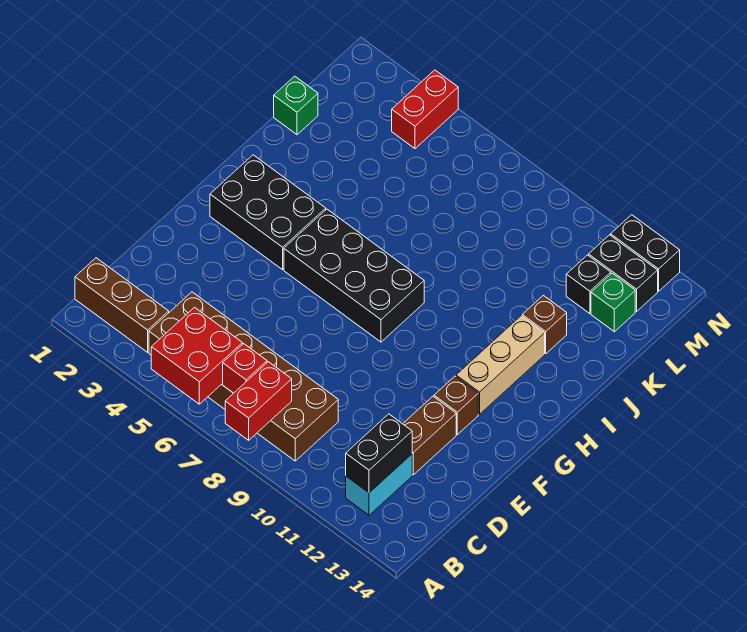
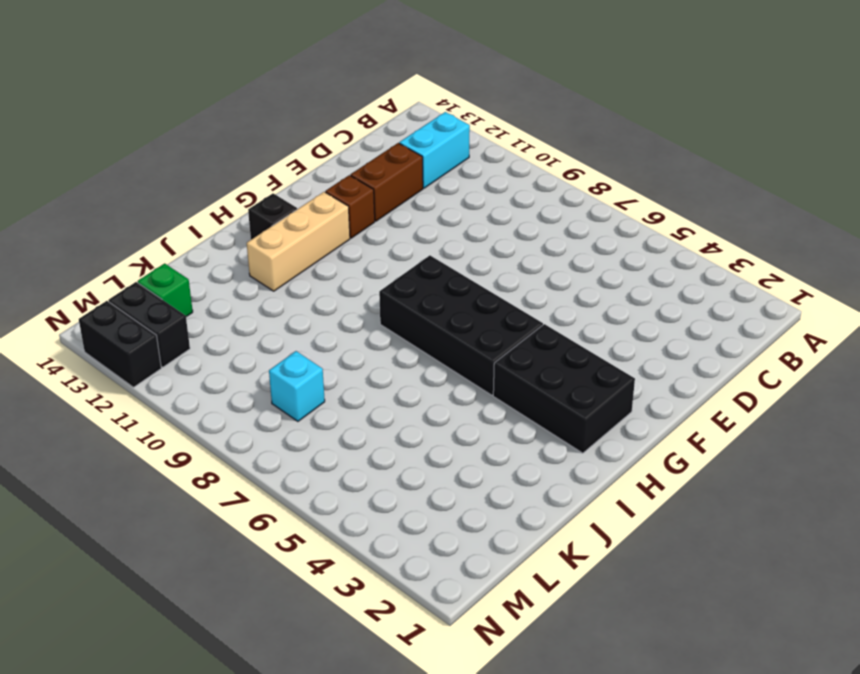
black brick H13 level 1 -> black brick L12 level 1
cyan brick L8 level 1 -> none
none -> brown brick B1:B3 level 1
none -> brown brick B4:C9 level 1
none -> brown brick J12 level 1

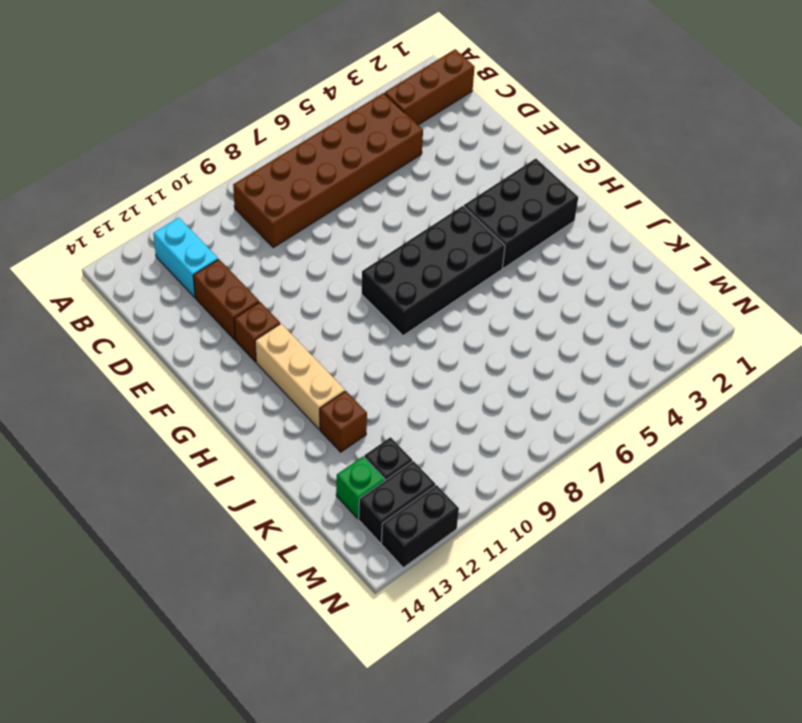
none -> green brick K1 level 1
none -> red brick M4:N4 level 1
none -> red brick A5:B6 level 2

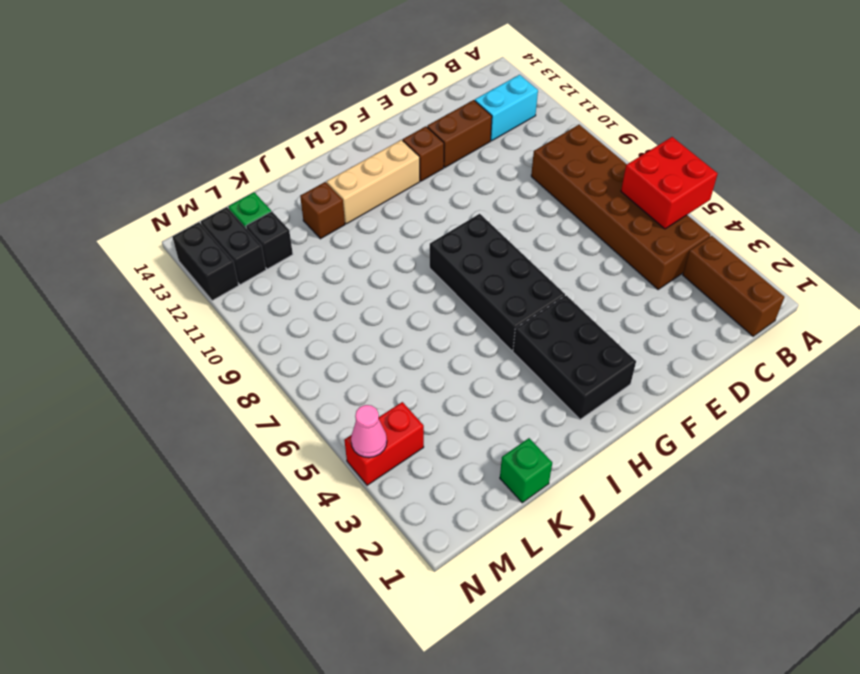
pink cone N4 level 2 -> none
none -> red brick A8:B8 level 2
none -> red brick B7 level 2
none -> black brick B12:C12 level 2

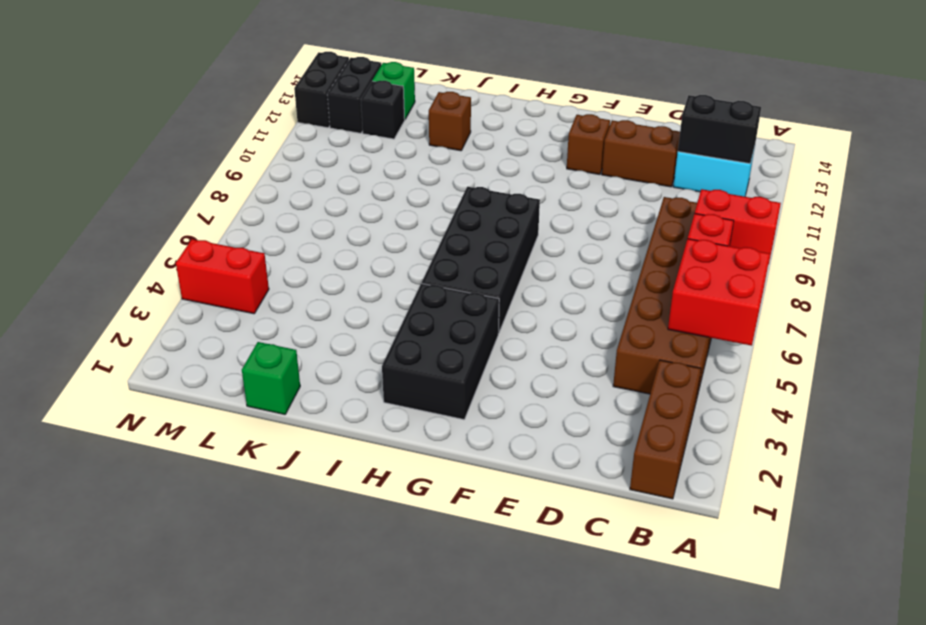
none -> tan brick G12:I12 level 1

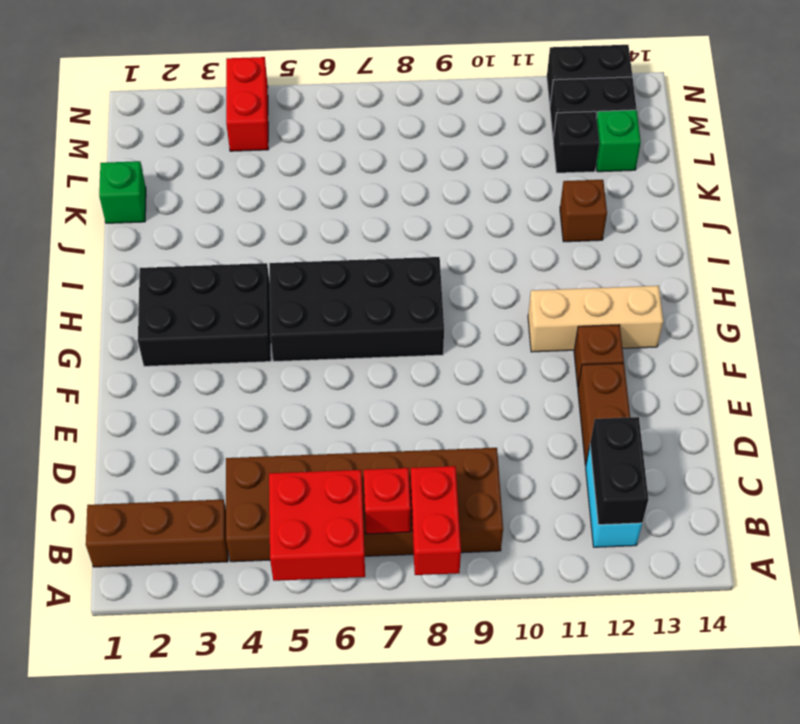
tan brick G11:G13 level 1 -> tan brick G12:I12 level 1

